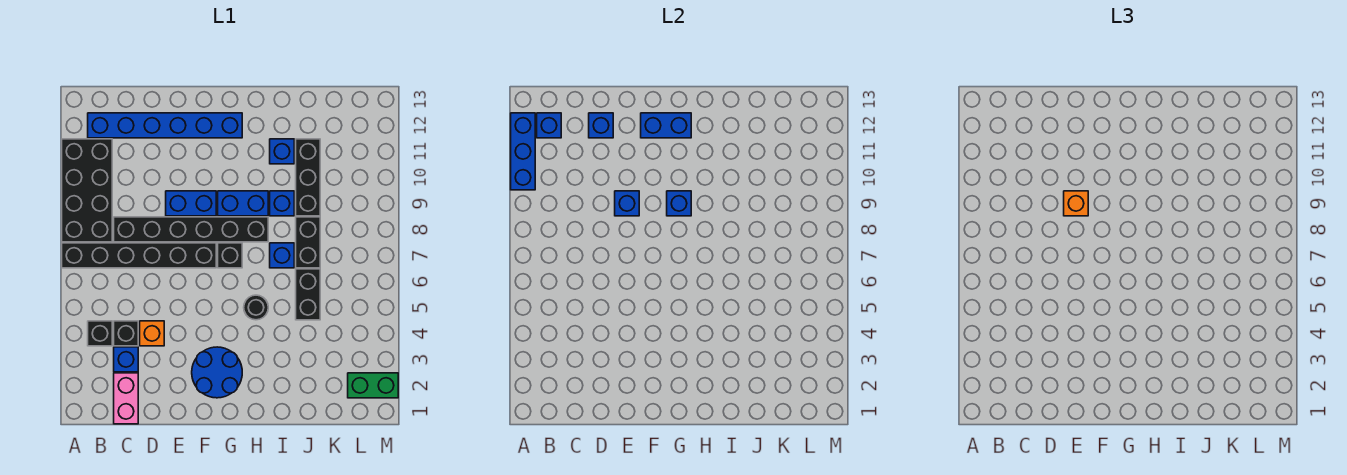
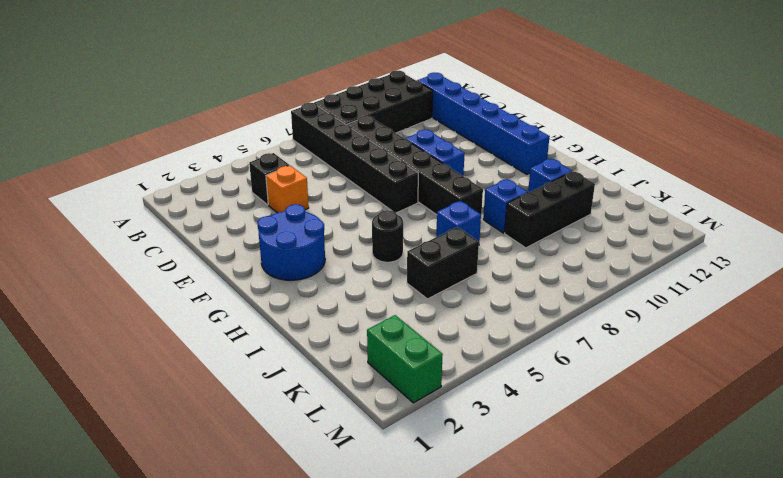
none -> black brick B4 level 1
none -> pink brick C1:C2 level 1
none -> blue brick C3 level 1

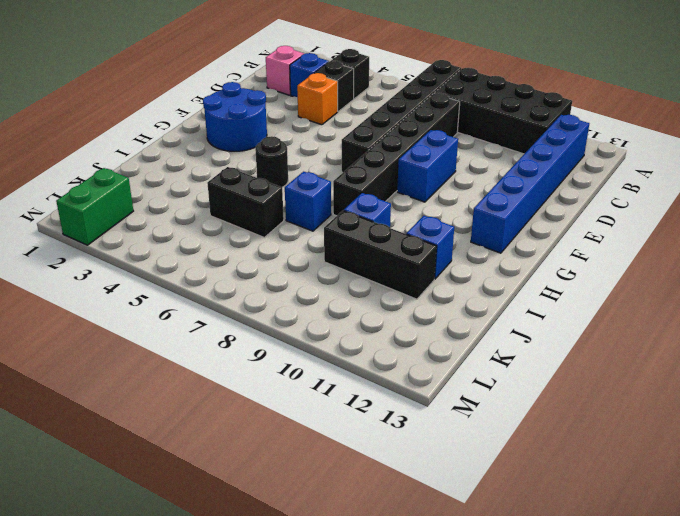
pink brick C2 level 1 -> pink brick C1:C2 level 1
none -> black brick G7 level 1
none -> blue brick G9:H9 level 1
none -> black brick J7:J8 level 1

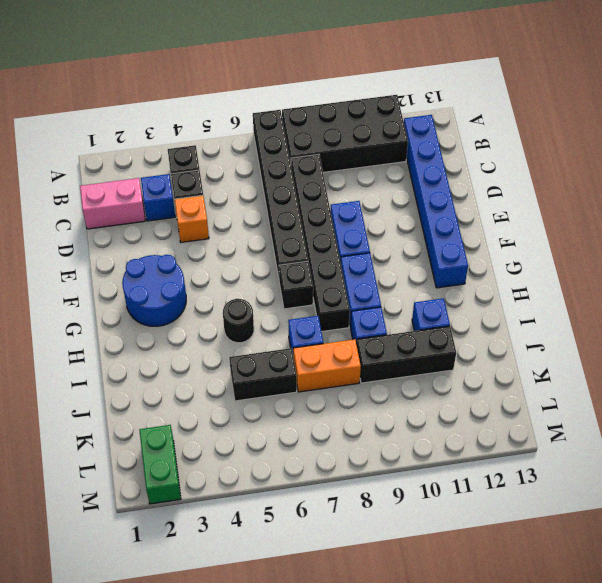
orange brick J7:J8 level 1 -> black brick J7:J8 level 1
none -> blue brick A10:A12 level 2
none -> blue brick B12 level 2
none -> blue brick D12 level 2

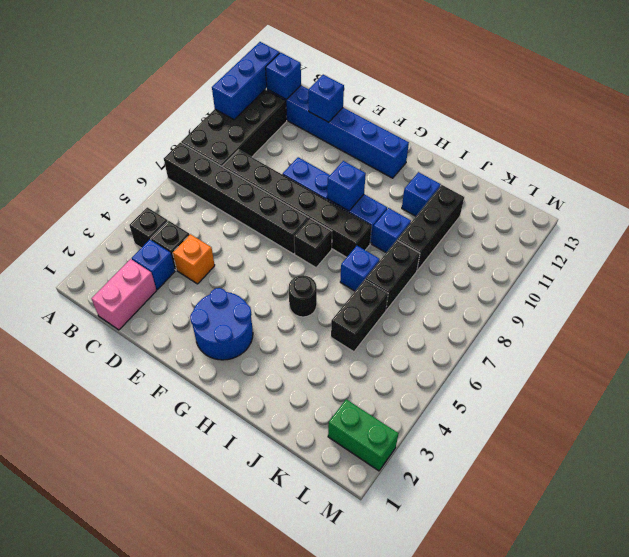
none -> blue brick E9 level 2
none -> blue brick F12:G12 level 2
none -> orange brick E9 level 3

